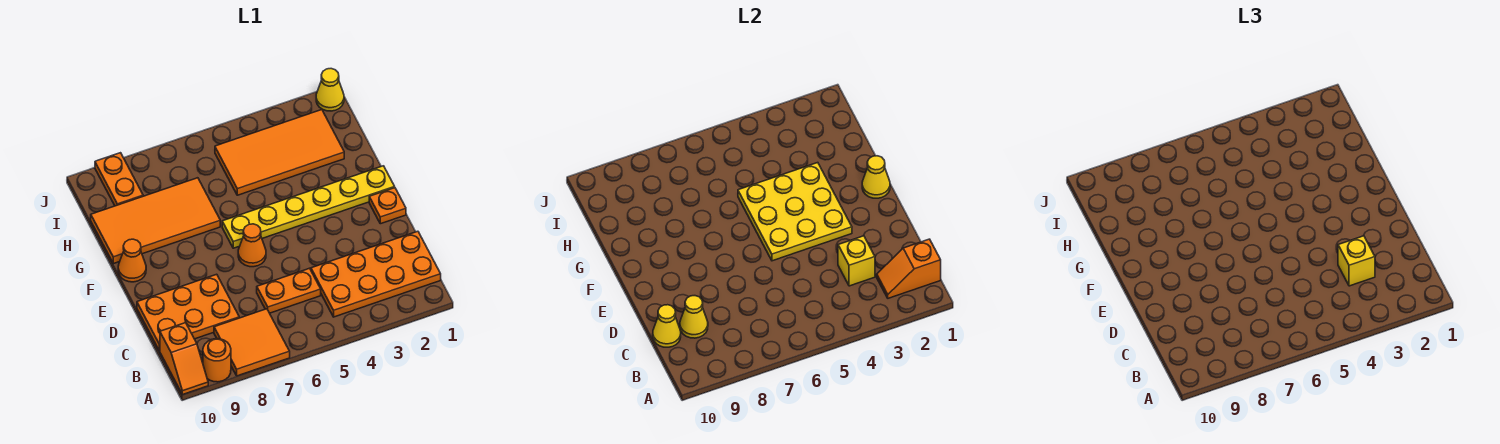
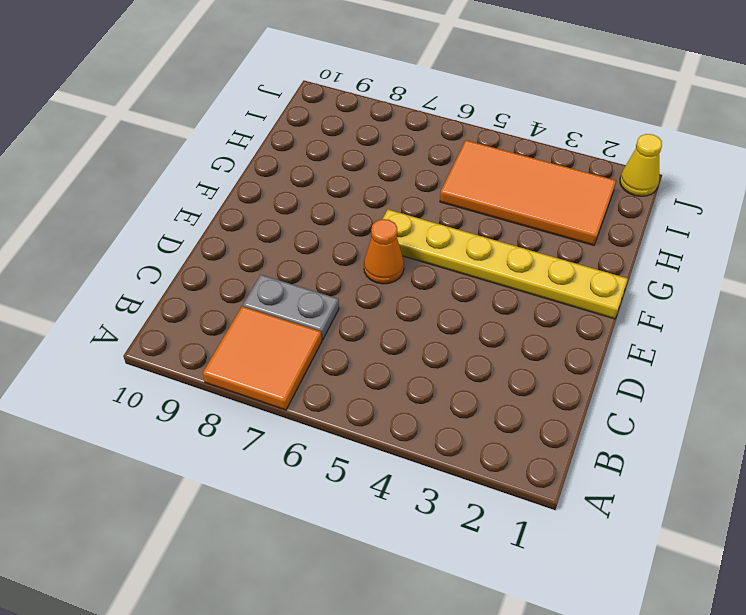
grey plate C7:C8 level 1 -> orange plate C8:D10 level 1
none -> orange round brick A9 level 1
none -> orange slope A10:B10 level 1 top B
none -> orange plate B1:C4 level 1

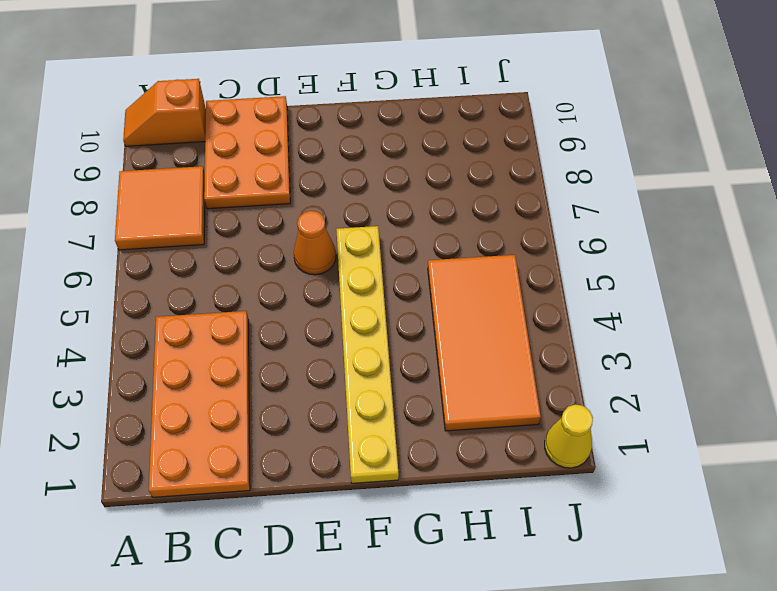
none -> orange round brick A9 level 1
none -> orange plate C5:C6 level 1
none -> orange plate E1 level 1

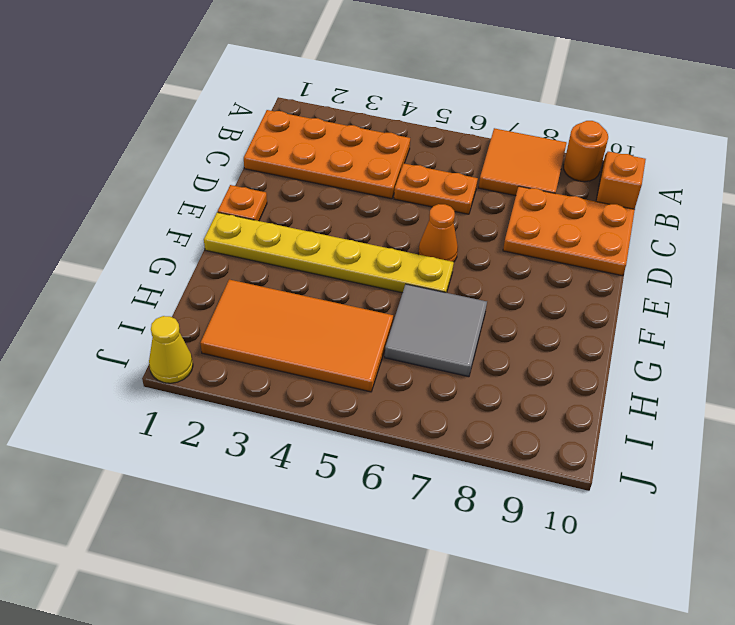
grey tile G6:H7 level 1 -> orange tile G7:H10 level 1
none -> orange cone F10 level 1
none -> orange plate I9:J9 level 1
none -> orange slope B1:B2 level 2 top 1

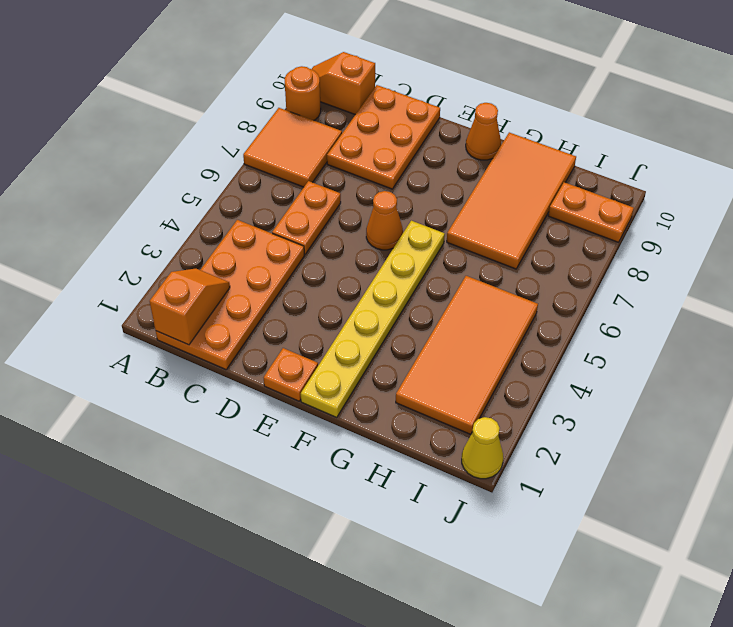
none -> yellow brick C3 level 2
none -> yellow cone C9 level 2
none -> yellow cone C10 level 2

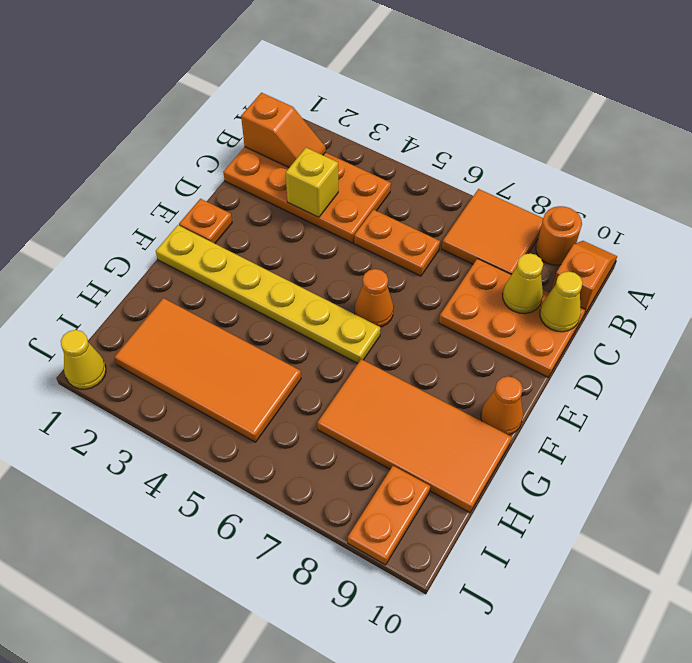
none -> yellow plate E3:G5 level 2
none -> yellow cone F1 level 2
none -> yellow brick C3 level 3

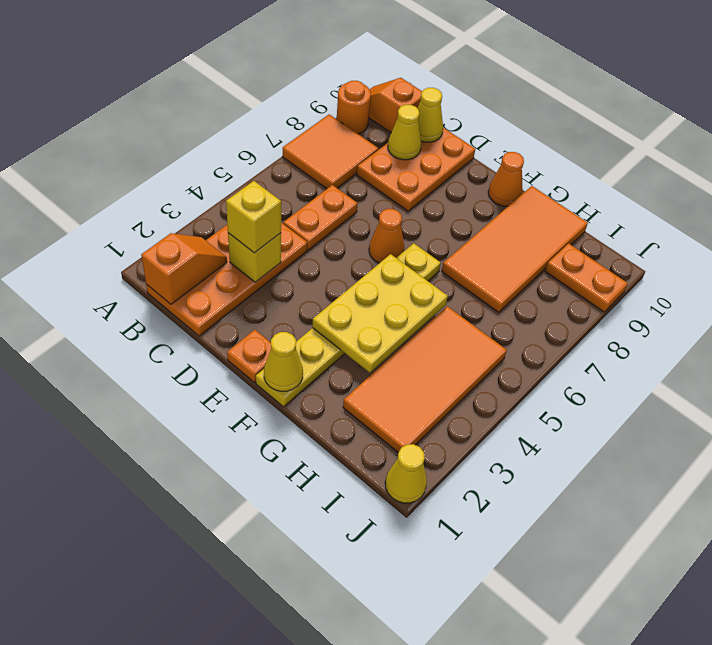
yellow plate F3:G5 level 2 -> yellow plate E3:G5 level 2

